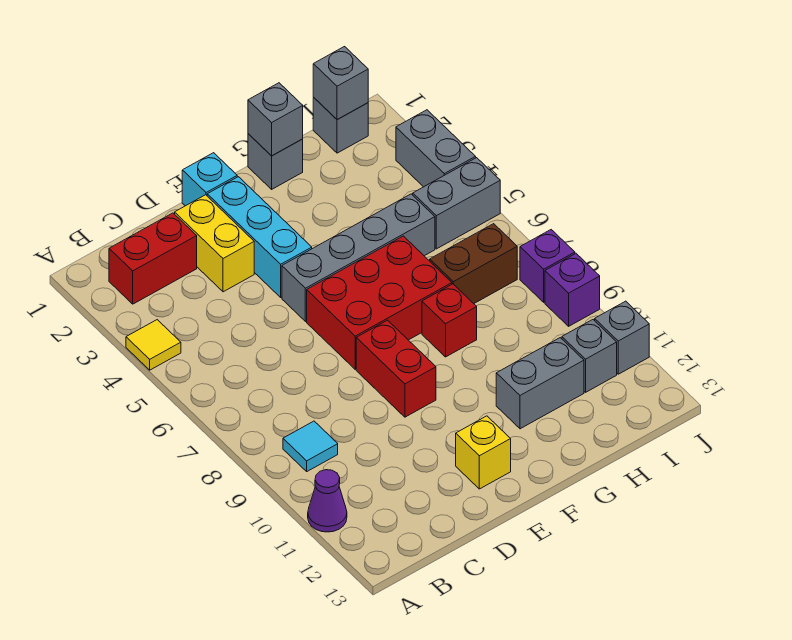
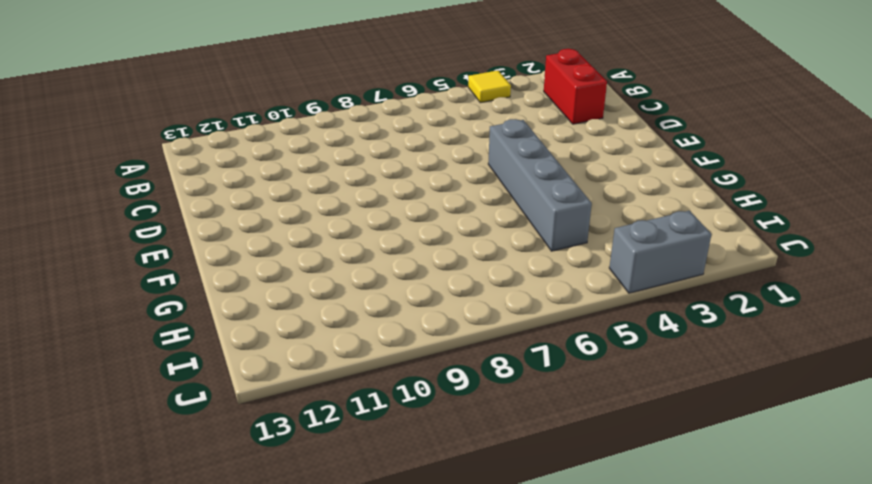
none -> purple cone A11 level 1
none -> cyan tile B9 level 1
none -> yellow brick D2:D3 level 1

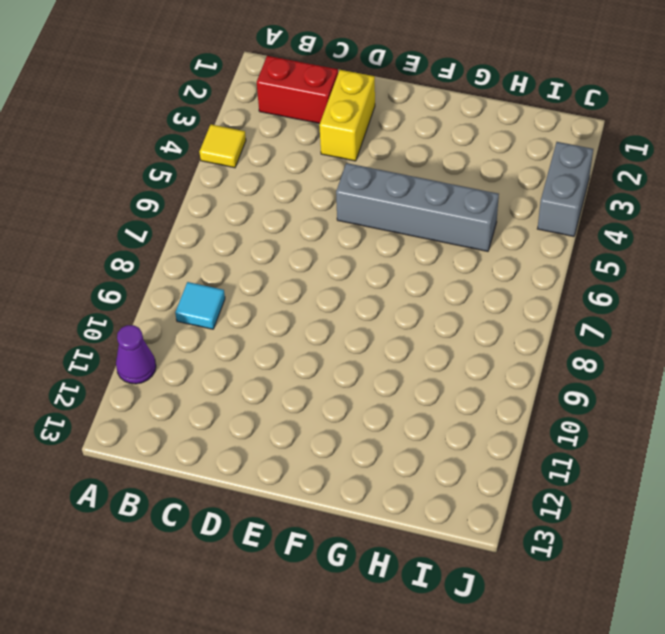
none -> cyan brick E1 level 1
none -> cyan brick E2:E4 level 1
none -> red brick E6:G7 level 1

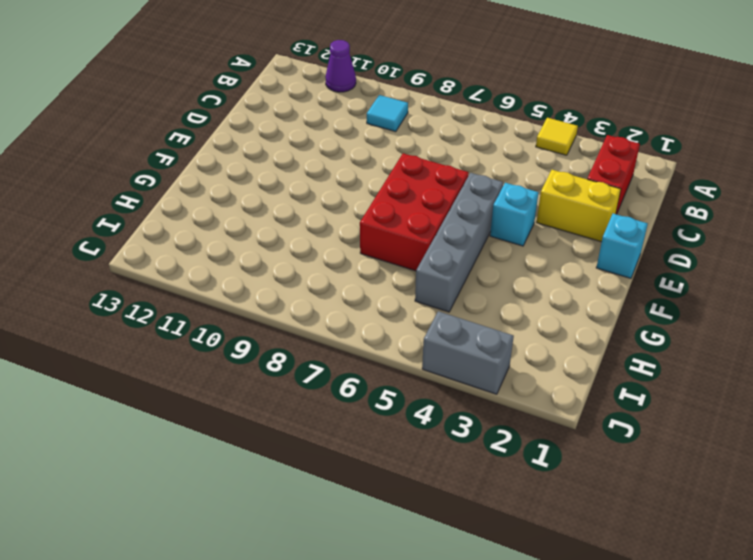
cyan brick E4 level 1 -> cyan brick E2:E4 level 1
none -> red brick E8:E9 level 1
none -> yellow brick E12 level 1
none -> grey brick G1 level 1

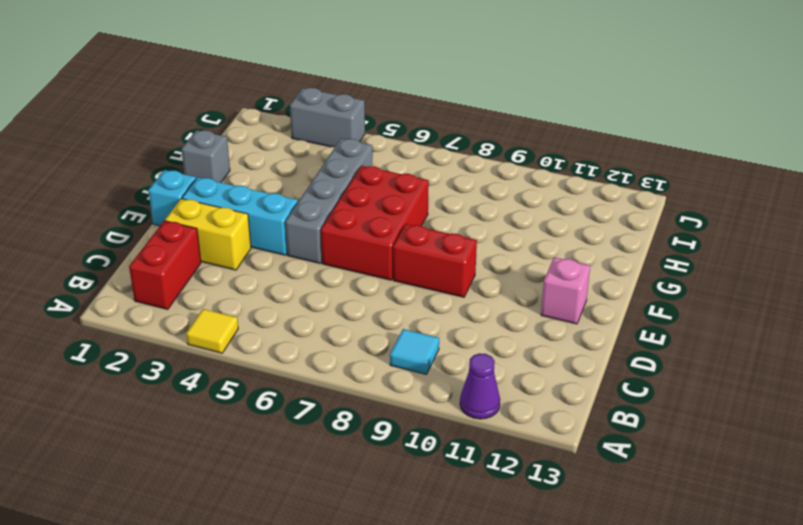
pink brick E12 level 1 -> yellow brick E12 level 1
none -> red brick G8 level 1
none -> grey brick G11:H11 level 1
none -> brown brick H7:I7 level 1

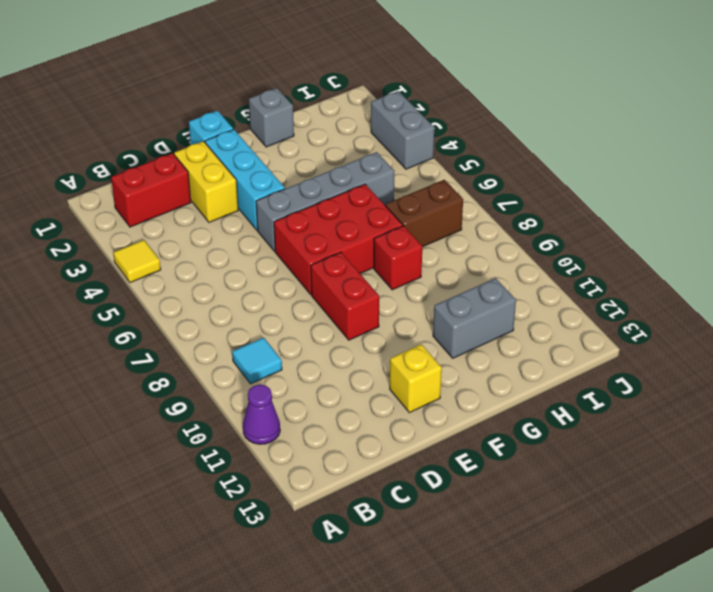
none -> grey brick I1 level 1
none -> grey brick I5:J5 level 1
none -> grey brick I11 level 1

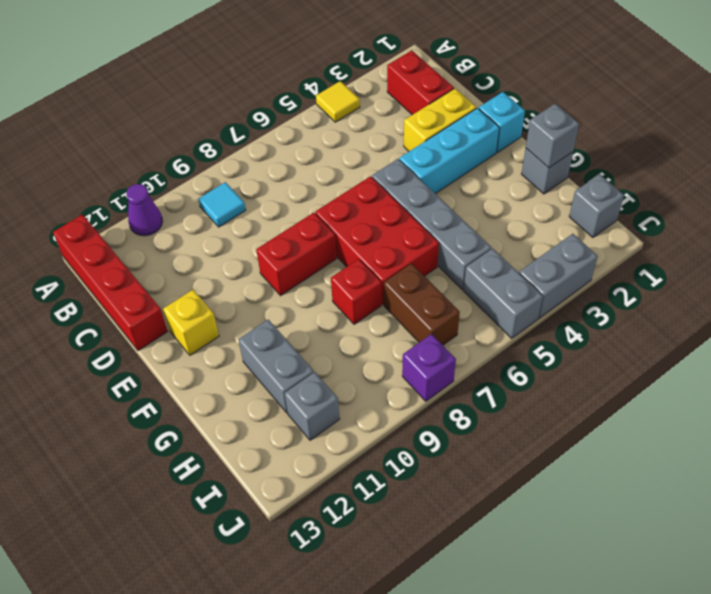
red brick A13:D13 level 1 -> none
none -> purple brick J9 level 1
none -> grey brick J11 level 1
none -> grey brick I1 level 2

